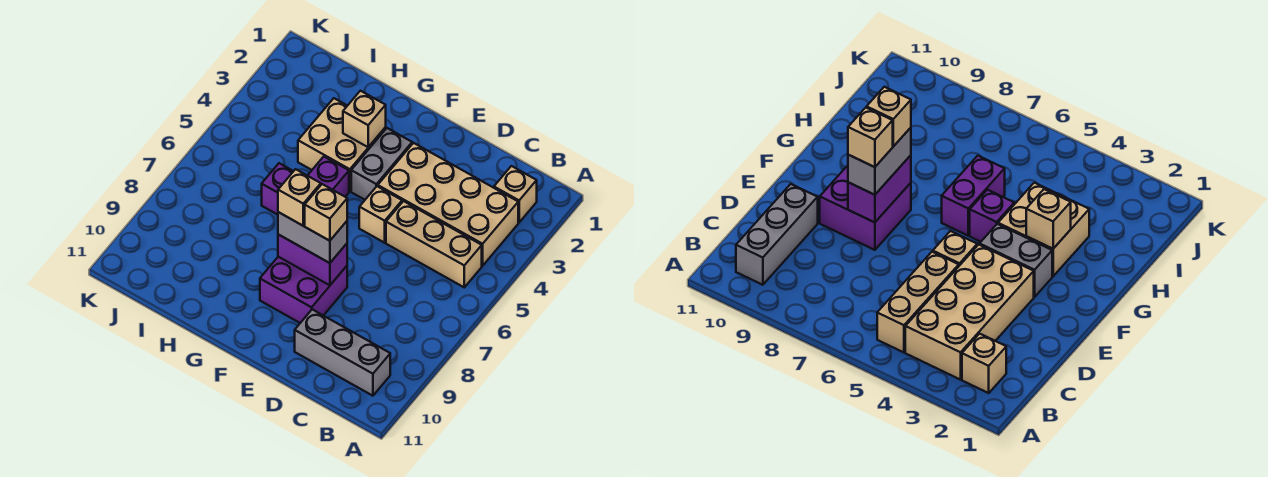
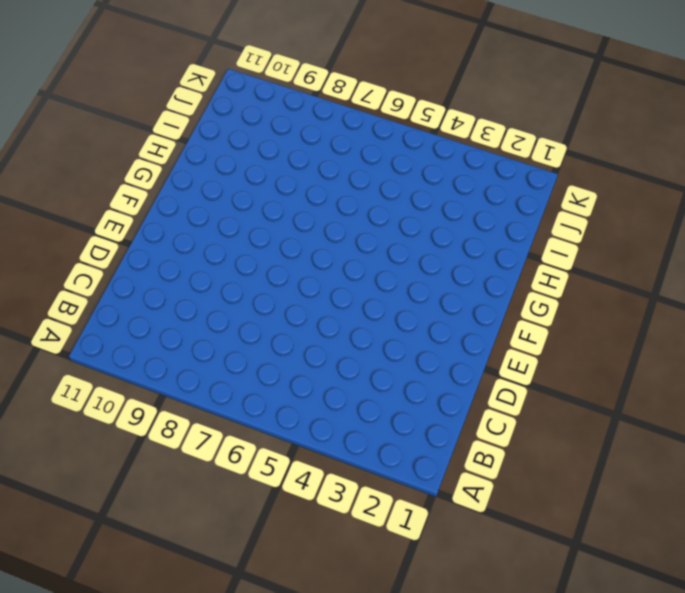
none -> tan brick B2 level 1
none -> tan brick B3:E4 level 1
none -> tan brick B5:D5 level 1

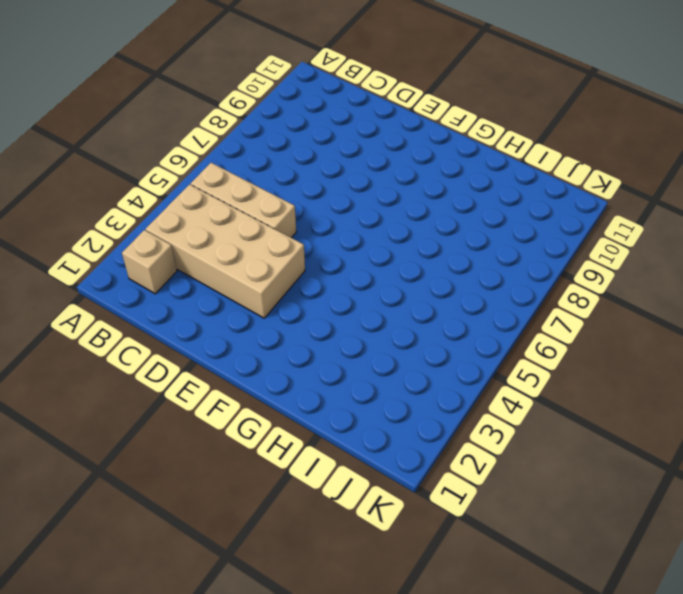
none -> grey brick B10:D10 level 1
none -> tan brick E5 level 1
none -> purple brick E8:F9 level 1

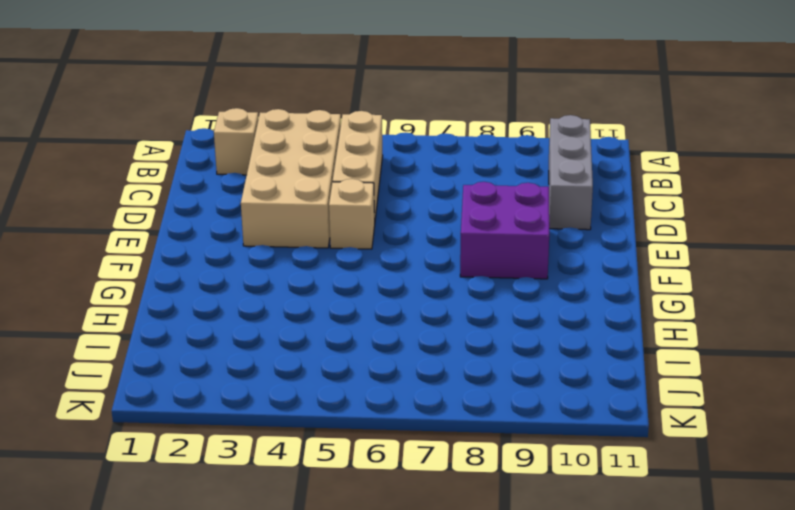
none -> grey brick F3:F4 level 1
none -> tan brick G3:H4 level 1
none -> purple brick G5 level 1

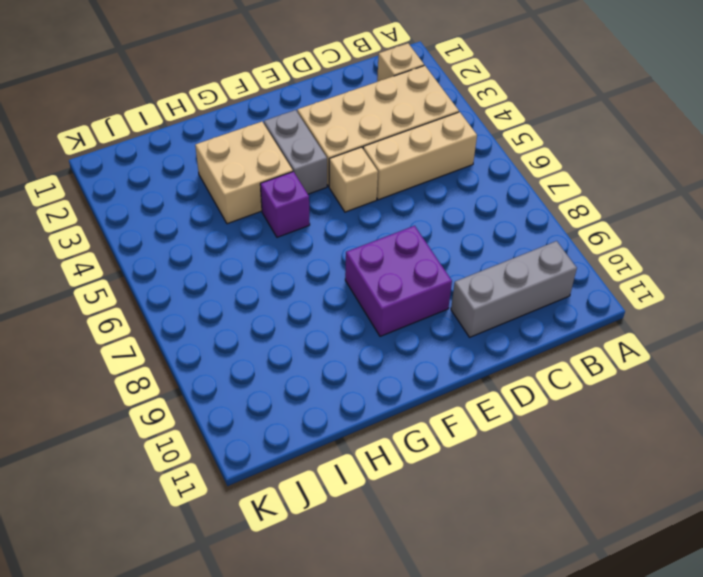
none -> purple brick G6:H6 level 1
none -> purple brick E8:F8 level 2
none -> tan brick G3 level 2

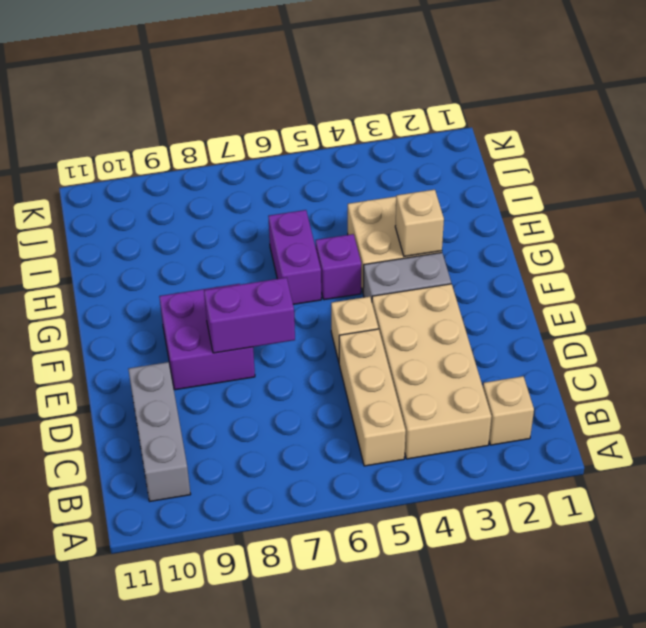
purple brick E7:E8 level 2 -> purple brick E8:F8 level 2
none -> grey brick E8:F8 level 3
none -> tan brick E8 level 4
none -> tan brick F8 level 4

